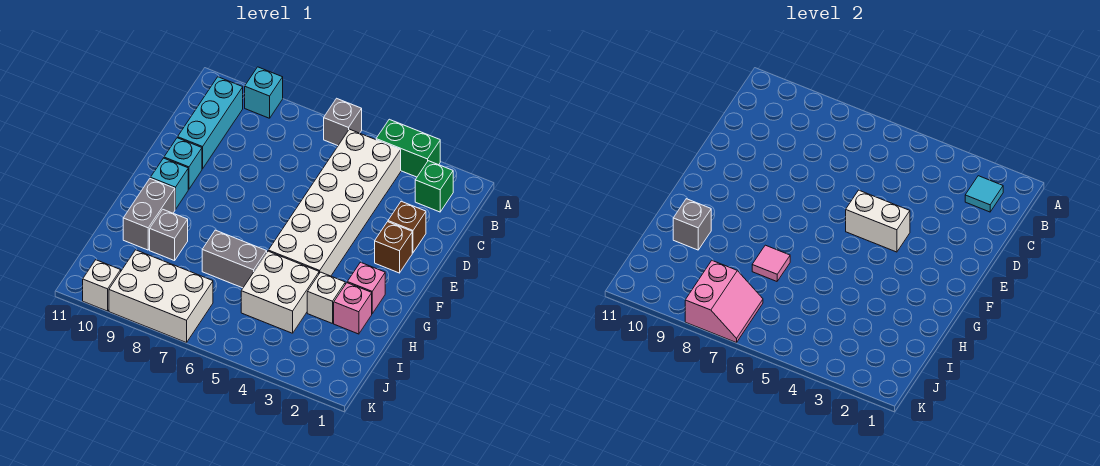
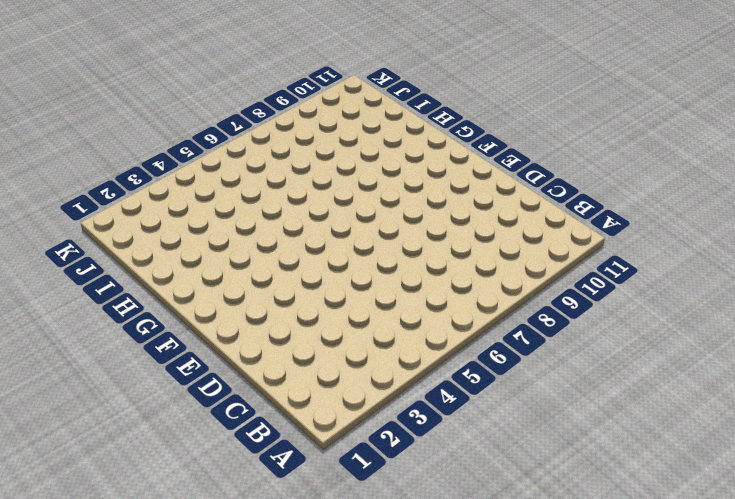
none -> green brick A3:A4 level 1
none -> grey brick A6 level 1
none -> cyan brick A9 level 1

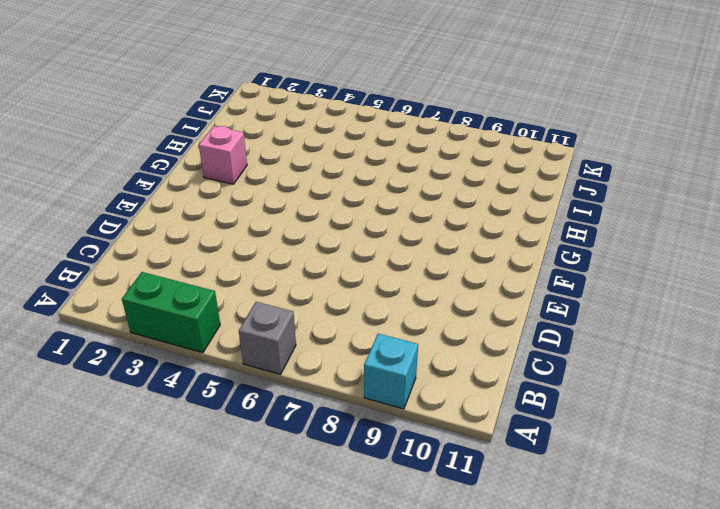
none -> green brick B2 level 1
none -> white brick B4:G5 level 1
none -> cyan brick B10:D10 level 1

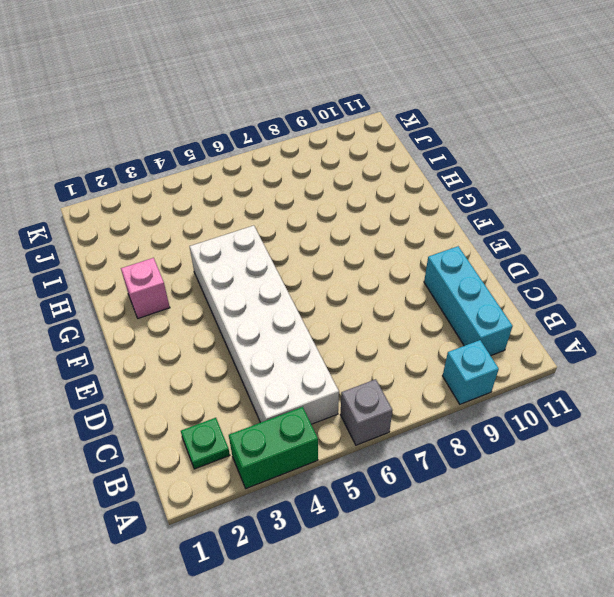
green plate B2 level 1 -> green brick B2 level 1
none -> brown brick D2 level 1
none -> brown brick E2 level 1
none -> cyan brick E10 level 1

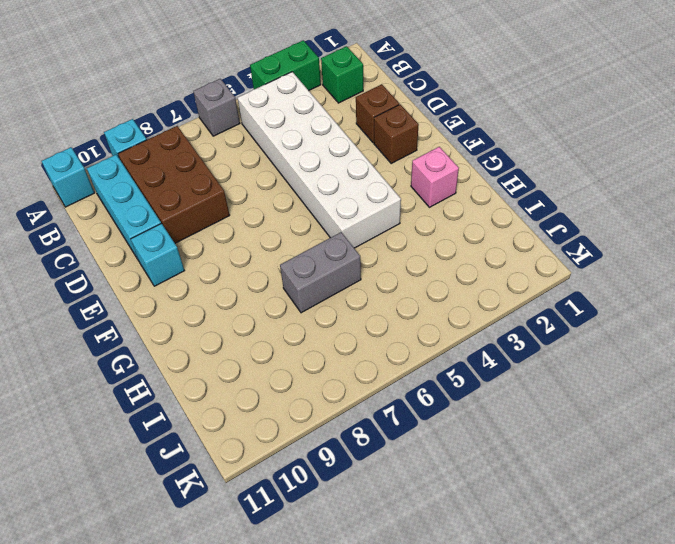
cyan brick A11 level 1 -> cyan brick F10 level 1
brown brick B8:D9 level 1 -> none
none -> grey brick G10:H10 level 1
none -> pink brick H2 level 1
none -> white brick H3 level 1

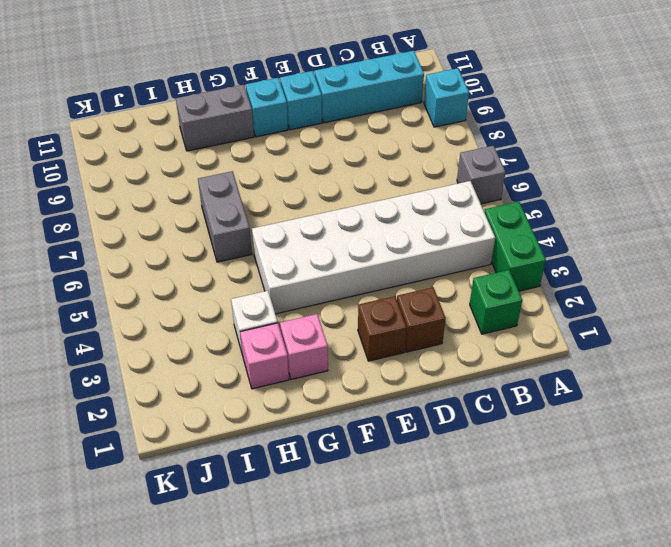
none -> white brick H4:I5 level 1
none -> grey brick H9 level 1
none -> white brick J7:K9 level 1

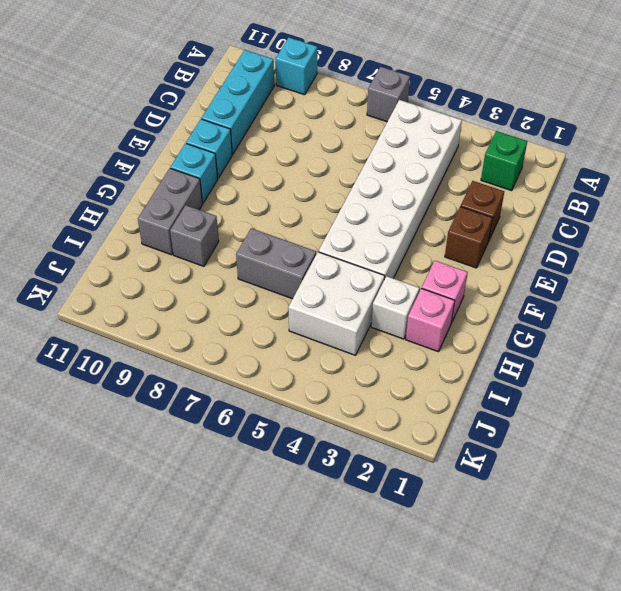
none -> green brick A3:A4 level 1
none -> white brick J7:K9 level 1
none -> white brick K10 level 1

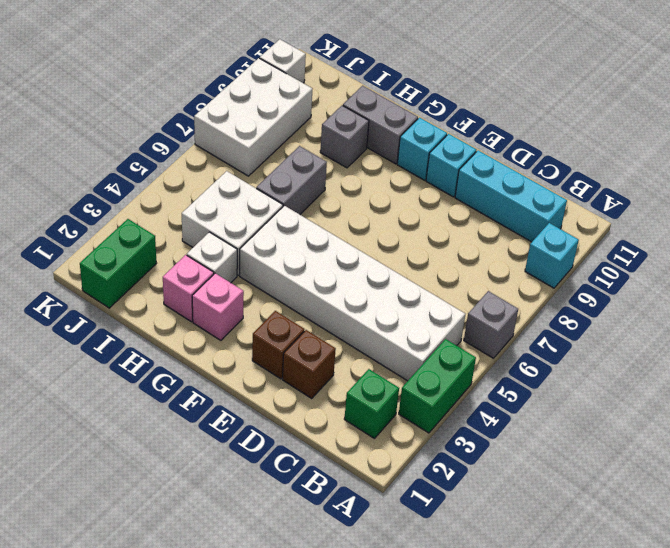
green brick J1:J2 level 1 -> none
none -> cyan tile B2 level 2
none -> white brick E4:E5 level 2
none -> pink tile H7 level 2

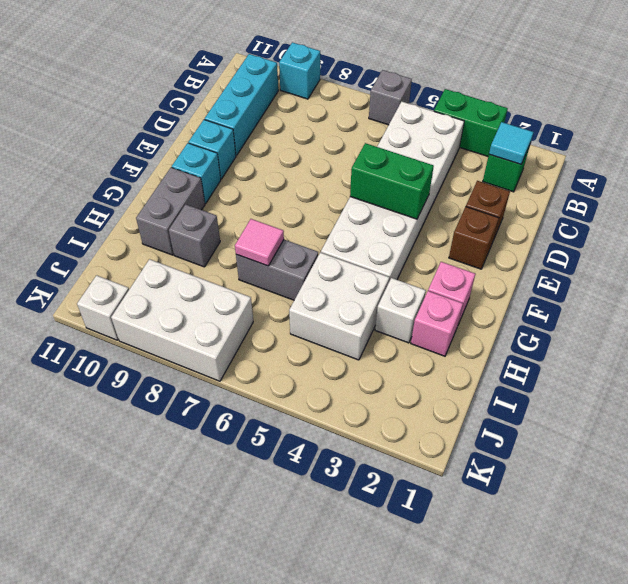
green brick E4:E5 level 2 -> white brick E4:E5 level 2
none -> grey brick H10 level 2
none -> pink slope J7:K8 level 2 top 8

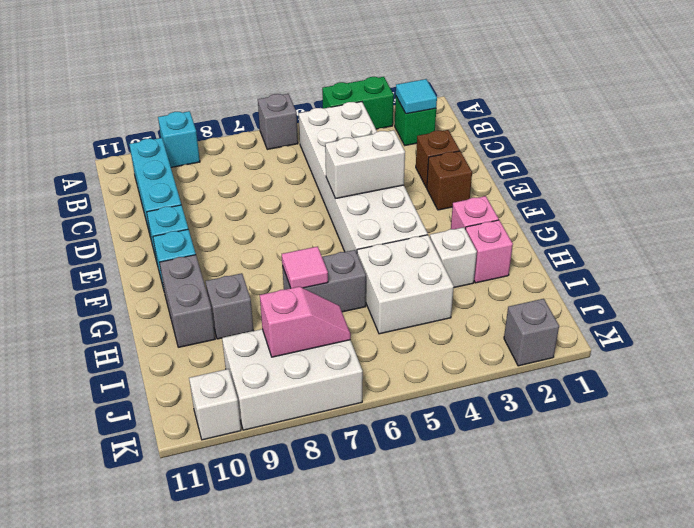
pink slope J7:J8 level 2 top 8 -> pink slope J7:K8 level 2 top 8
grey brick K2 level 1 -> grey brick H10 level 2

